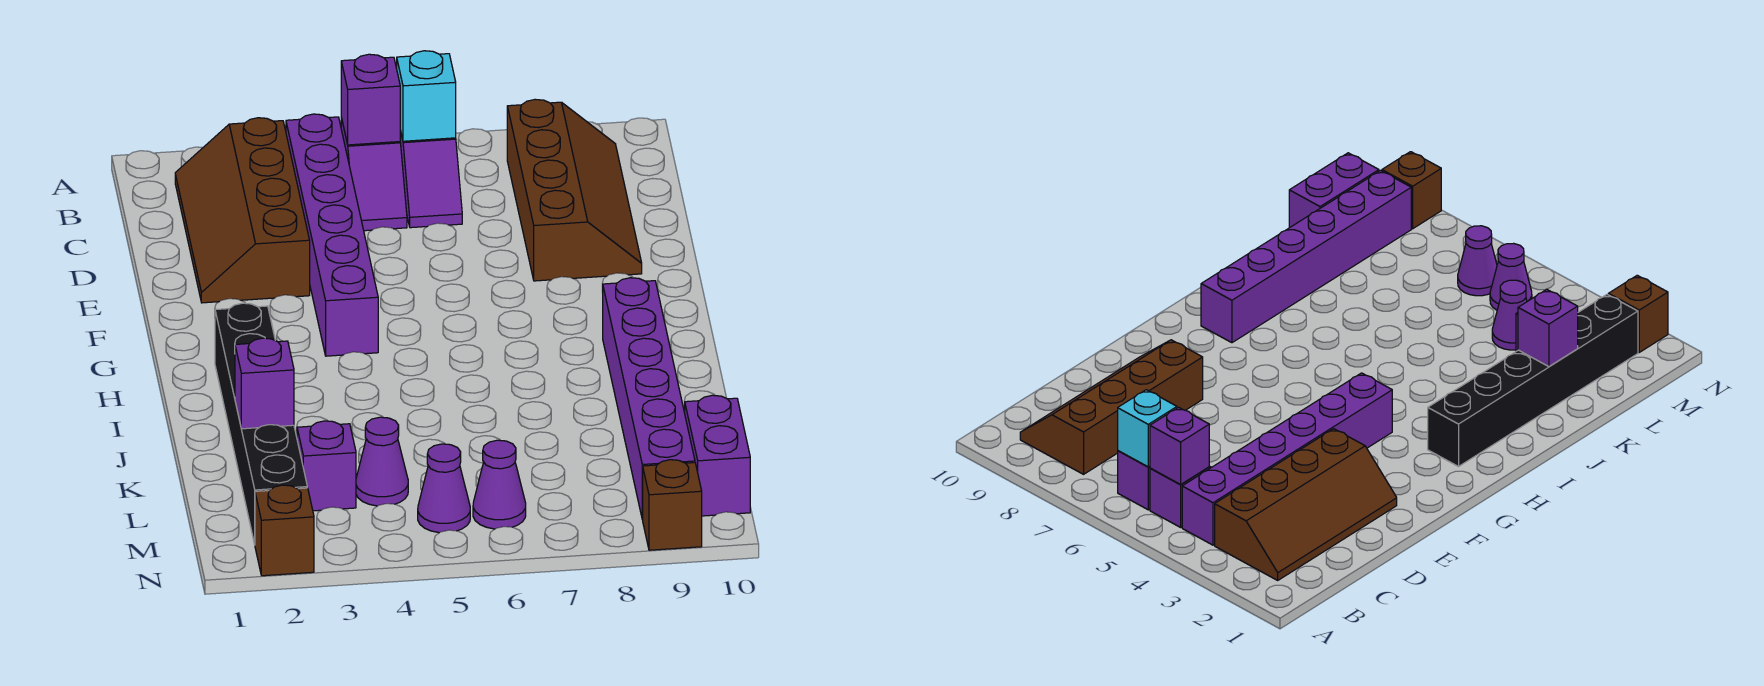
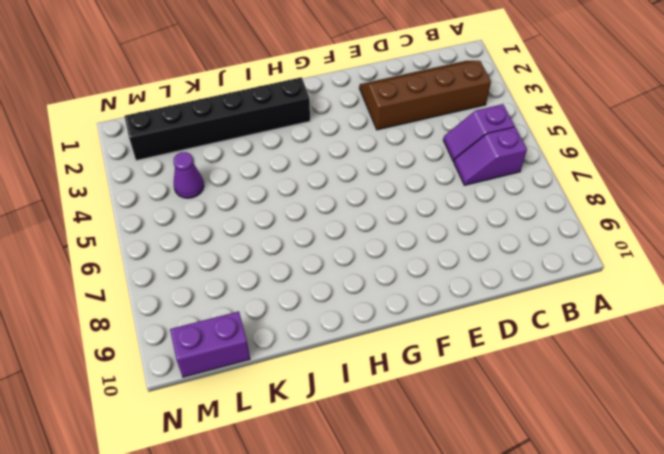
none -> purple brick B4:G4 level 1
none -> brown slope B8:E9 level 1 top 8
none -> purple brick H9:M9 level 1

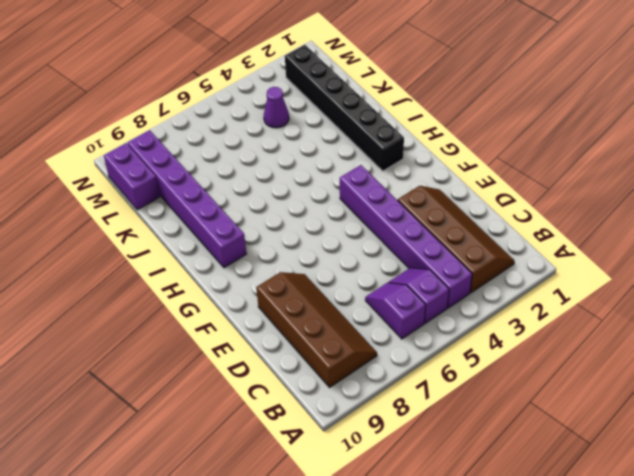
brown slope B8:E9 level 1 top 9 -> brown slope B8:E9 level 1 top 8
none -> purple brick L3 level 1
none -> purple cone M5 level 1
none -> purple cone M6 level 1

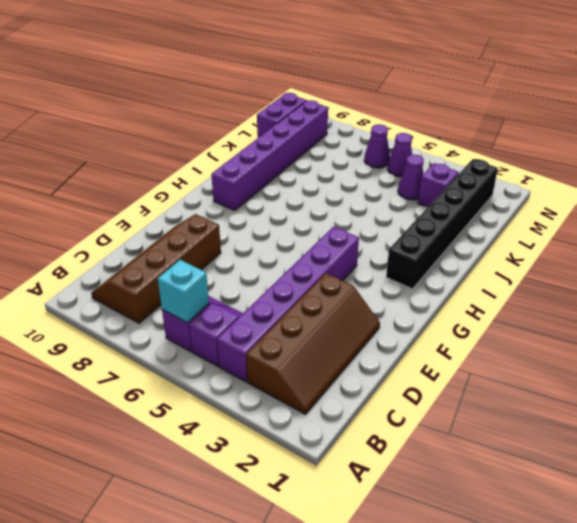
none -> brown brick N2 level 1
none -> brown brick N9 level 1
none -> purple brick B5 level 2

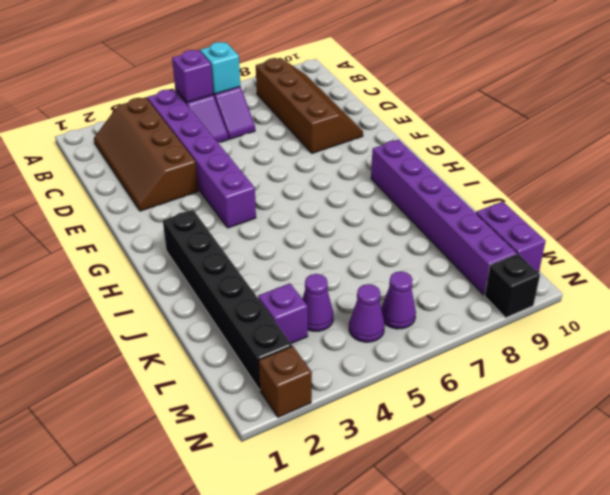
black brick N9 level 1 -> brown brick N9 level 1
none -> purple brick K2 level 2

